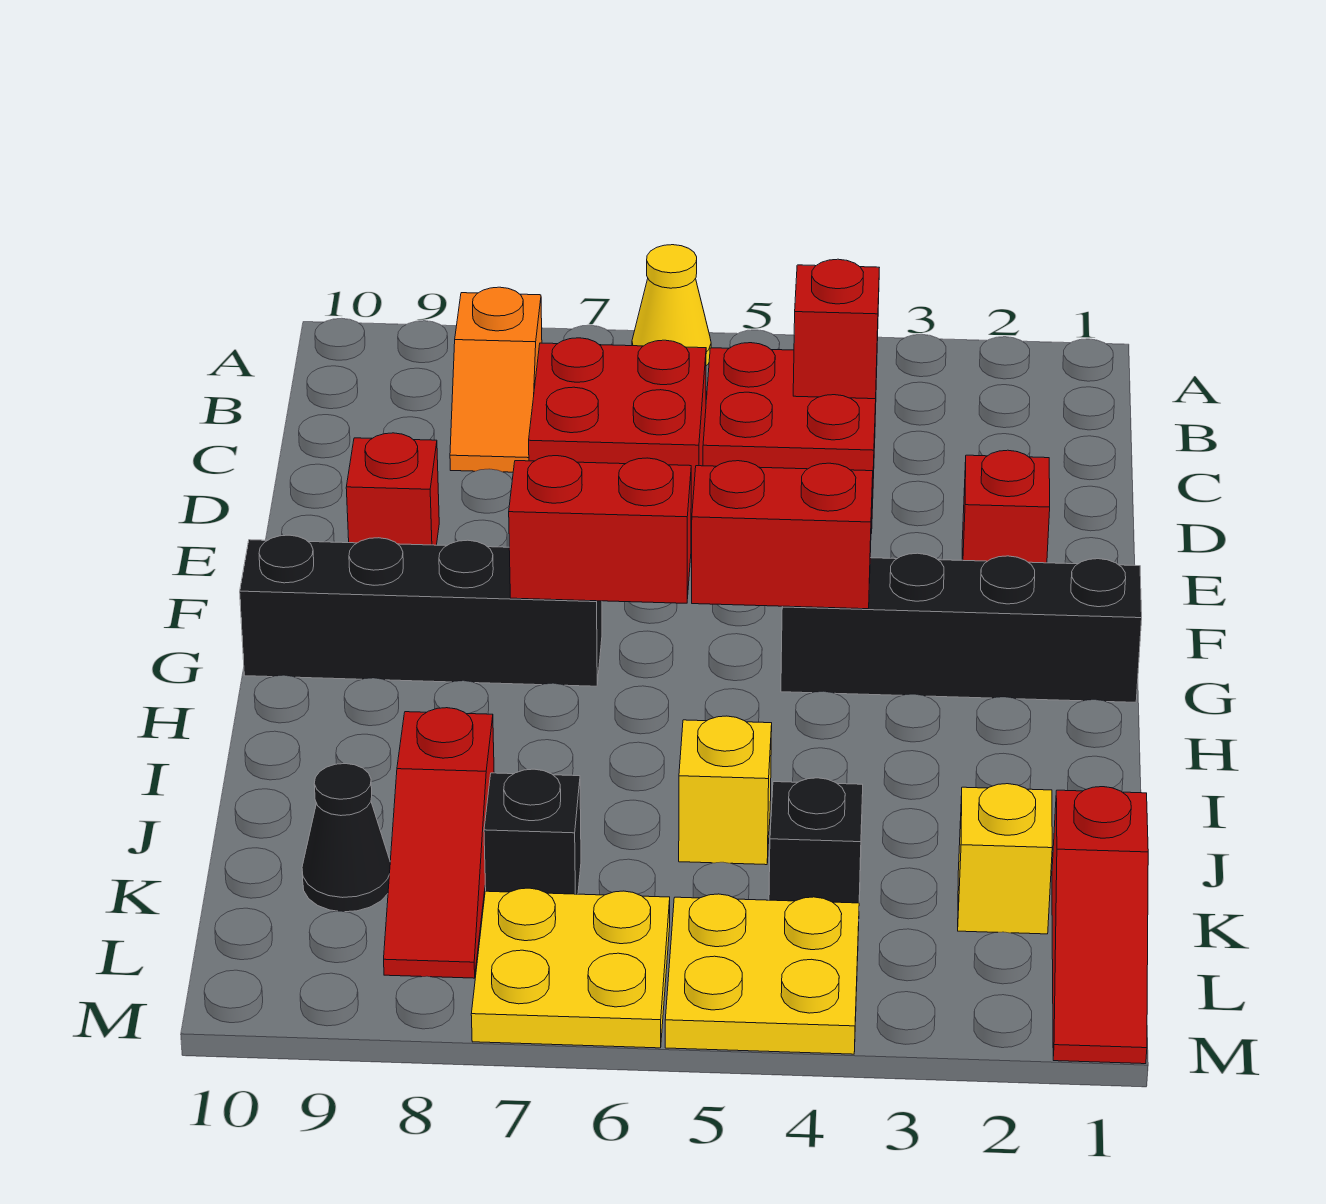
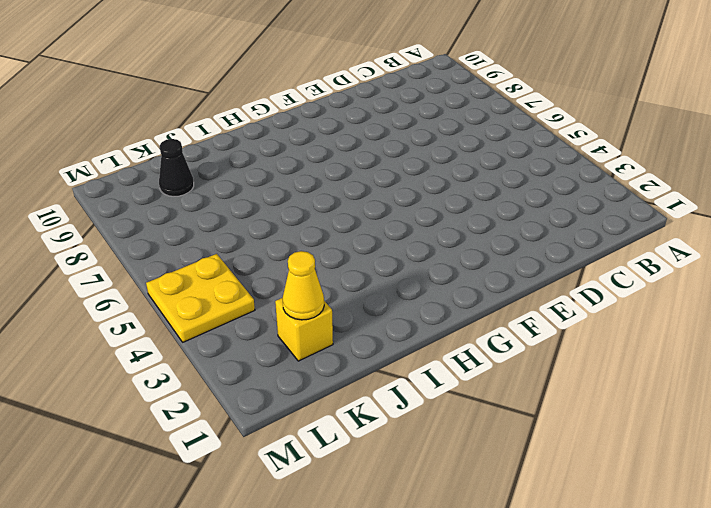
yellow cone K2 level 2 -> yellow cone A6 level 1
none -> orange slope B8:C8 level 1 top B
none -> red brick C4:D5 level 1
none -> red brick C6:D7 level 1

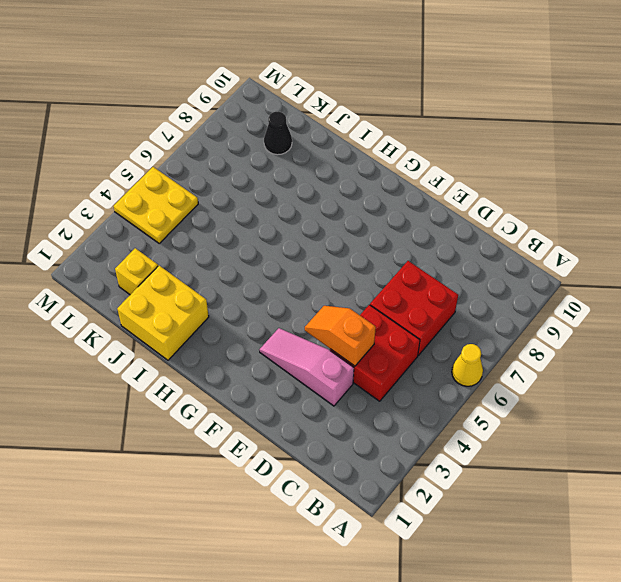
pink slope D3:F3 level 1 top D -> none
orange slope D4:E4 level 2 top D -> orange slope B8:C8 level 1 top B
yellow brick I1:J2 level 1 -> none
none -> red brick E2 level 1
none -> red brick E9 level 1
none -> black brick G1:G4 level 1

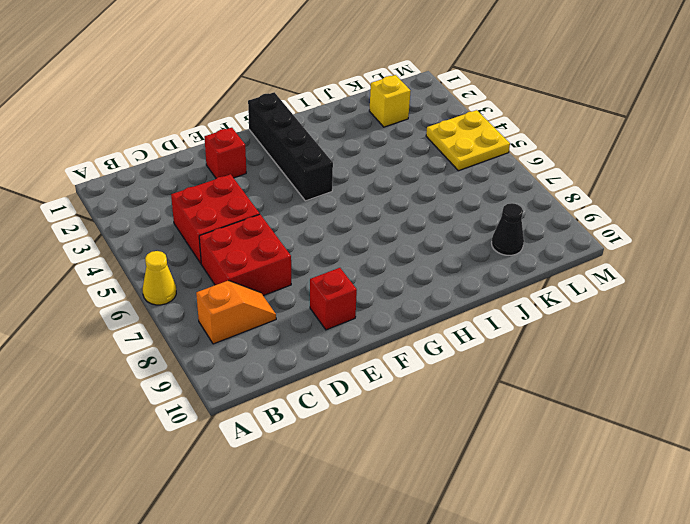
none -> black brick G7:G10 level 1
none -> yellow brick J5 level 1
none -> red slope J8:L8 level 1 top J

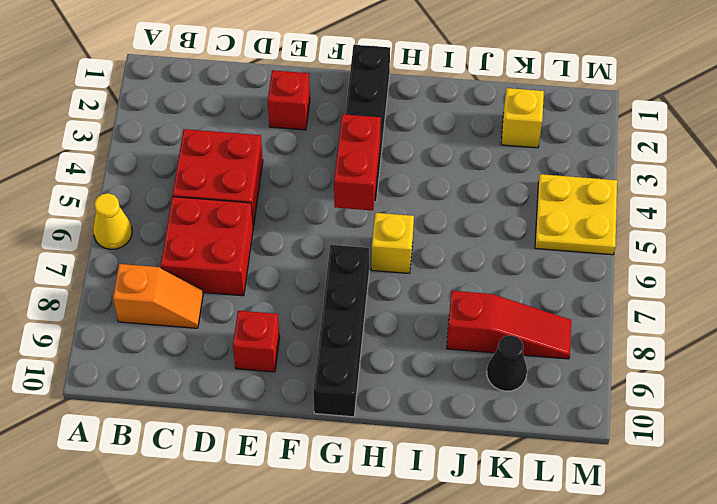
yellow brick H6 level 1 -> yellow brick J5 level 1
none -> red slope K1:M1 level 1 top K
none -> black brick K4 level 1
none -> black brick K7 level 1

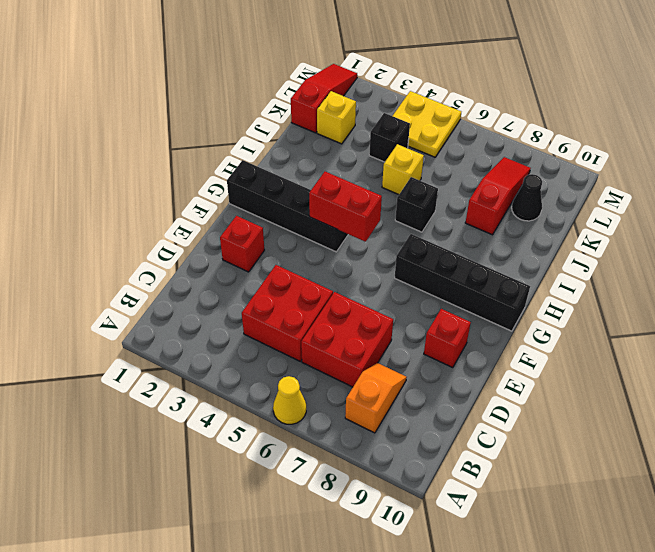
black brick I6 level 1 -> black brick K7 level 1
none -> yellow plate L6:M7 level 1
none -> red brick C4 level 2
none -> red brick G6:G7 level 2

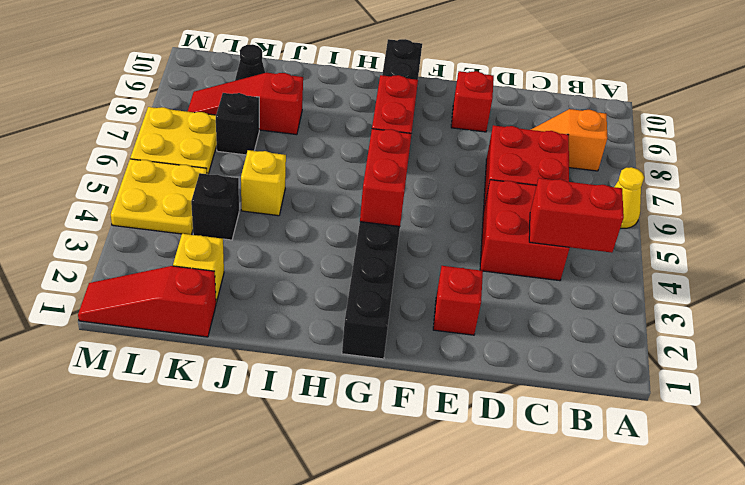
red brick B4:C4 level 2 -> red brick C4 level 2

